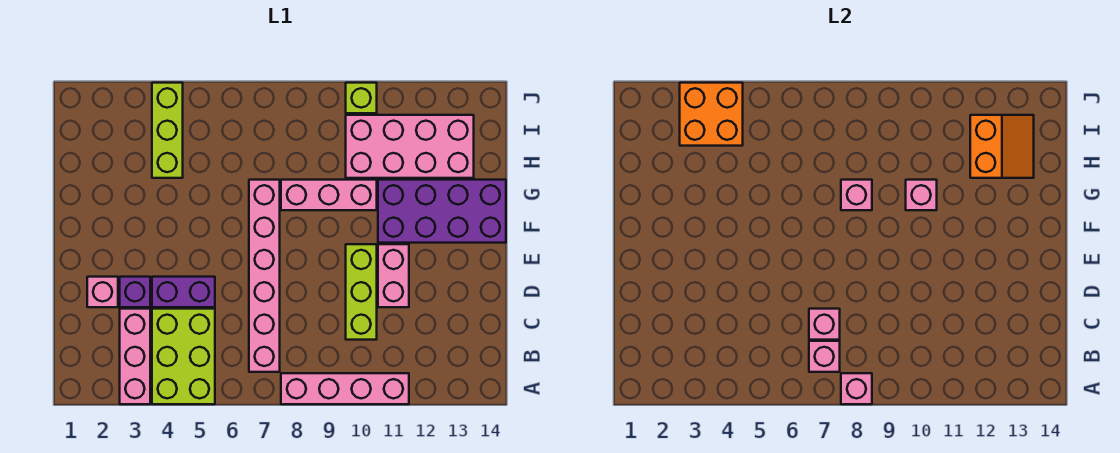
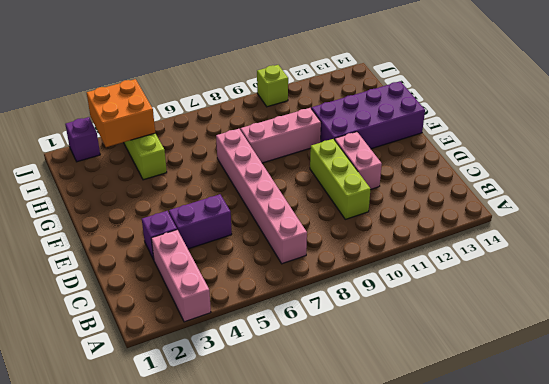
purple brick J2 level 1 -> none
none -> lime brick A4:C5 level 1
none -> pink brick A8:A11 level 1
none -> pink brick D2 level 1

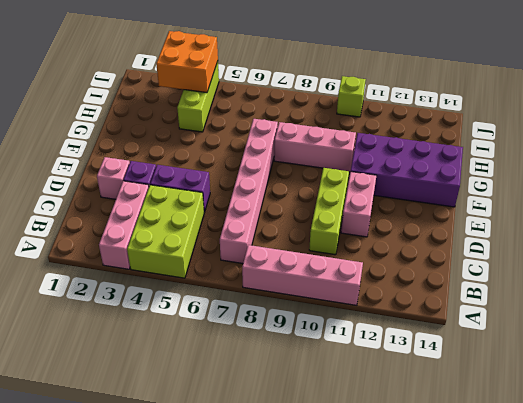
none -> pink brick H10:I13 level 1
none -> pink brick A8 level 2
none -> pink brick B7 level 2

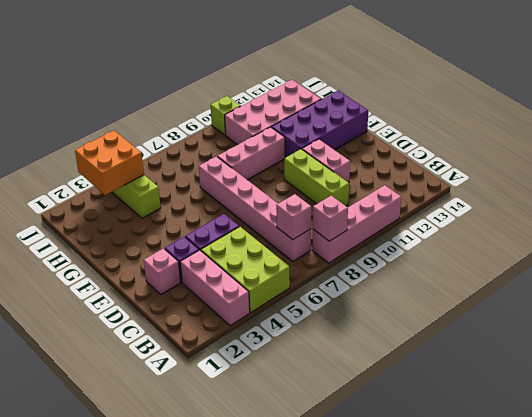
none -> pink brick C7 level 2
none -> pink brick G8 level 2
none -> pink brick G10 level 2

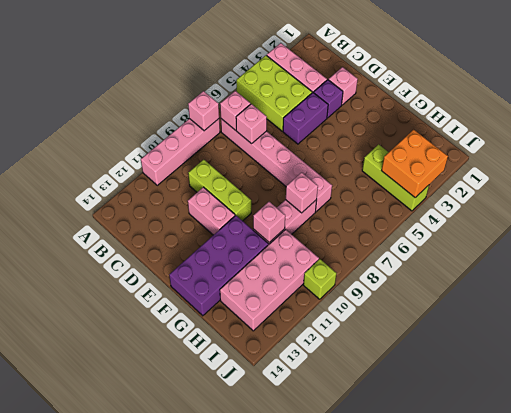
none -> orange slope H12:I13 level 2 top 12

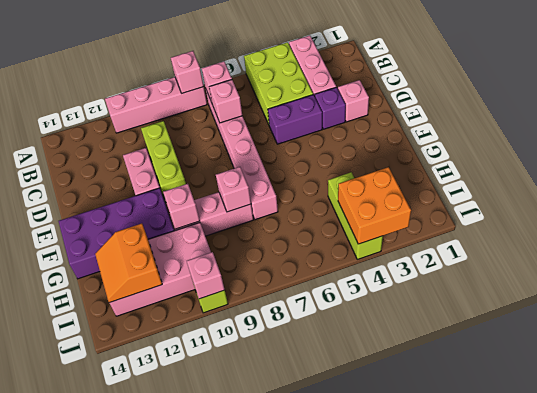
pink brick J10 level 2 -> none

